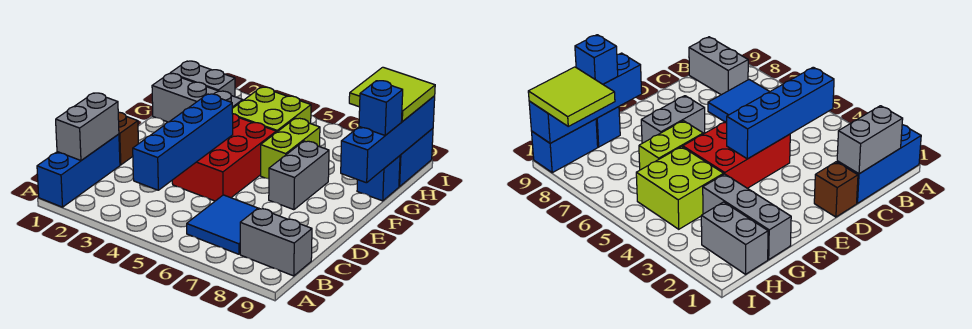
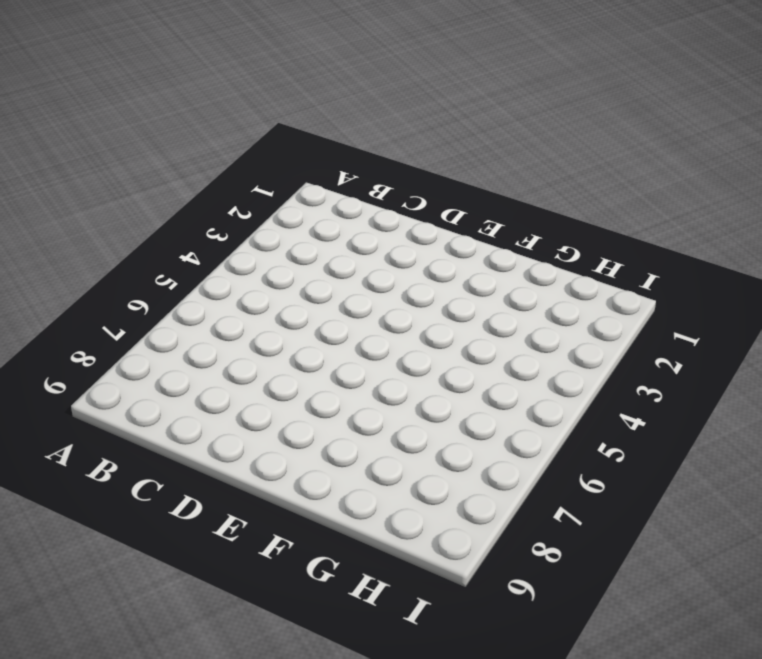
none -> blue brick A1:C1 level 1
none -> blue tile B6:C7 level 1
none -> grey brick B8:B9 level 1

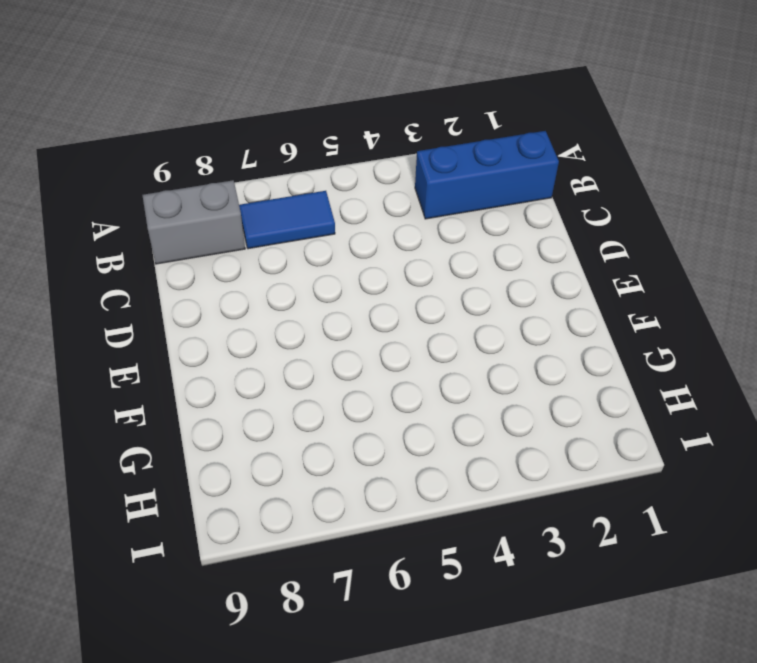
blue brick B1:B3 level 1 -> blue brick A1:C1 level 1
blue tile B6:B7 level 1 -> blue tile B6:C7 level 1
none -> brown brick D1 level 1
none -> red brick D4:F5 level 1
none -> grey brick E7:F7 level 1

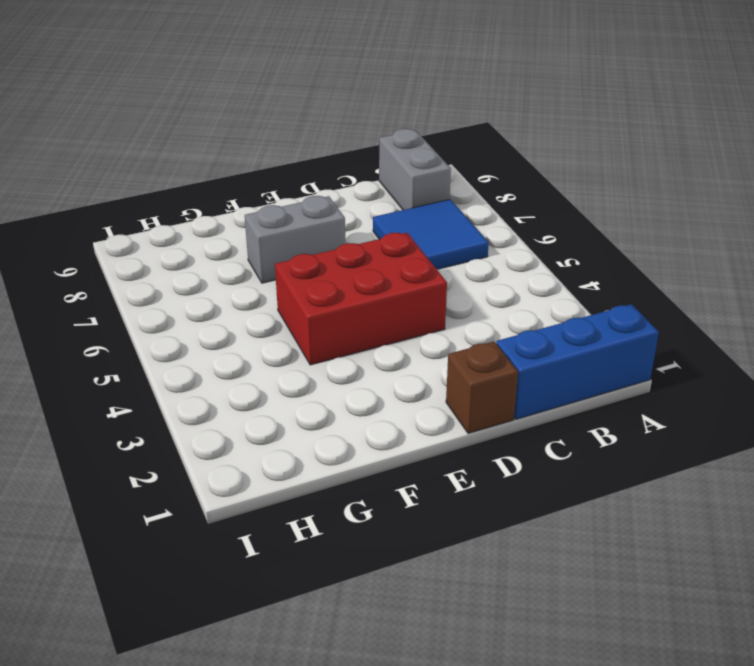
none -> lime brick F6:G6 level 1
none -> grey brick G1:G3 level 1
none -> lime brick G4:H5 level 1

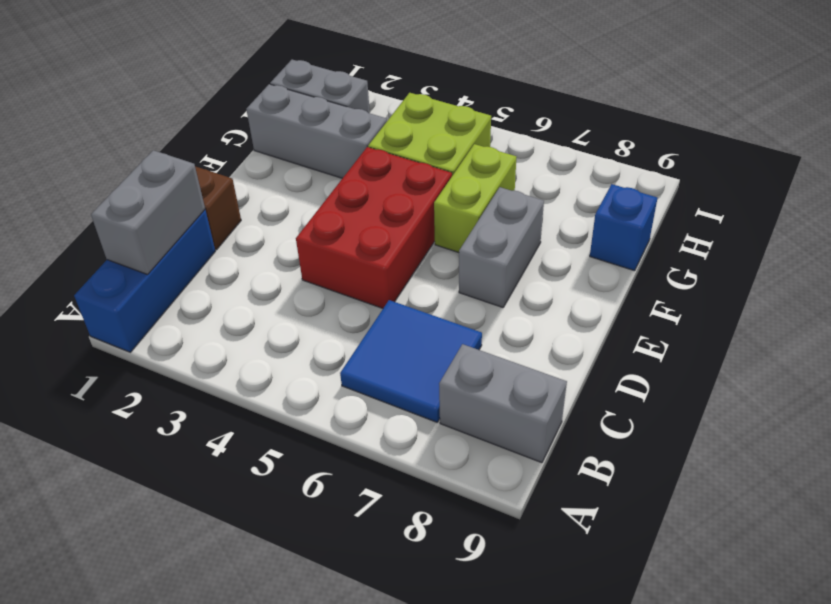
none -> blue brick H9:I9 level 1
none -> blue brick B4:E4 level 2
none -> blue brick F9:I9 level 2

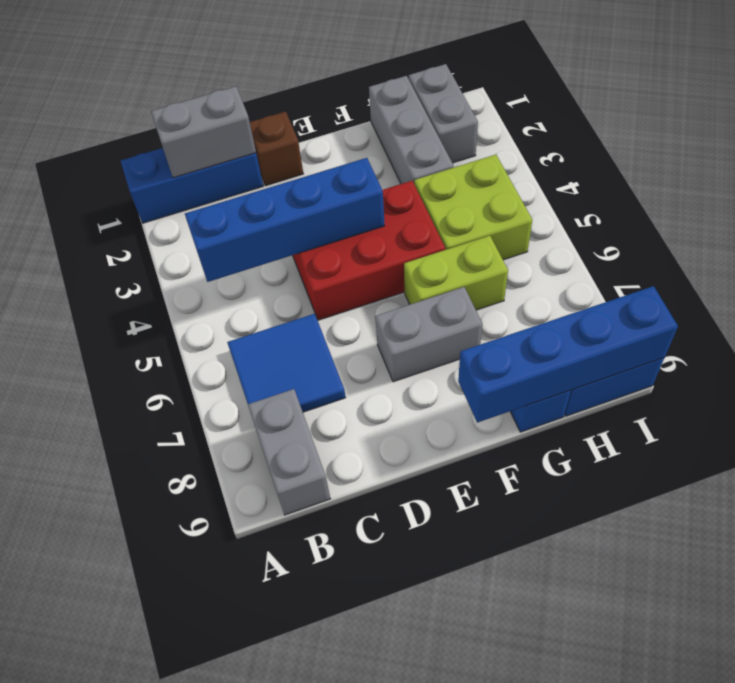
none -> blue brick G9 level 3
none -> lime tile H8:I9 level 3

